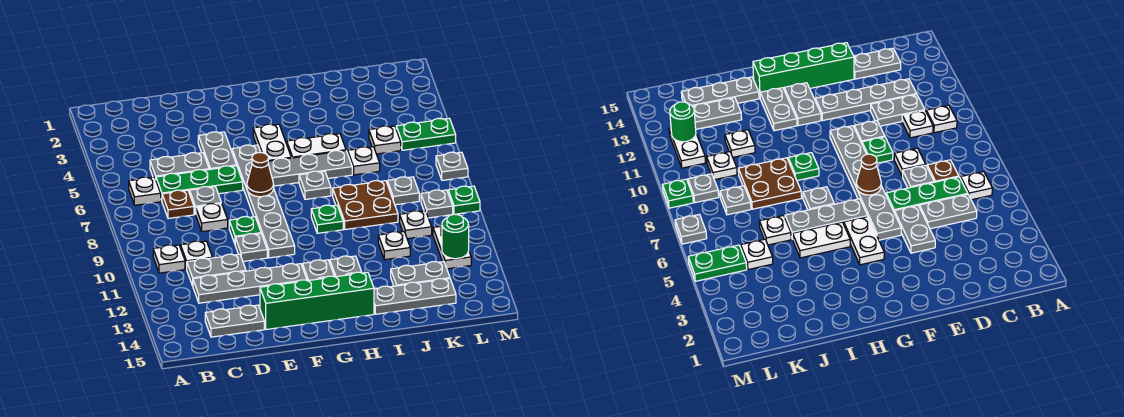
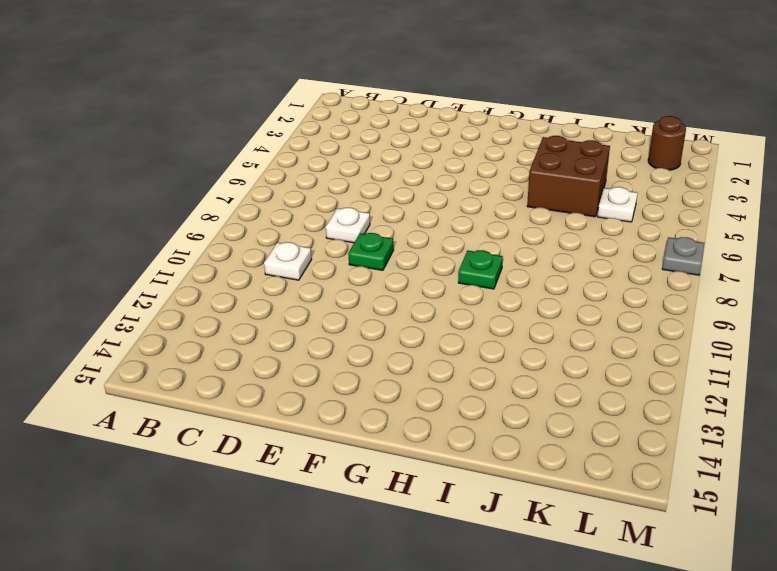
brown brick I4:J5 level 1 -> white plate H5:I5 level 1
brown round brick L2 level 1 -> none
none -> white plate B6 level 1
none -> white plate B10 level 1
none -> grey plate C5:D5 level 1
none -> green plate C6:E6 level 1

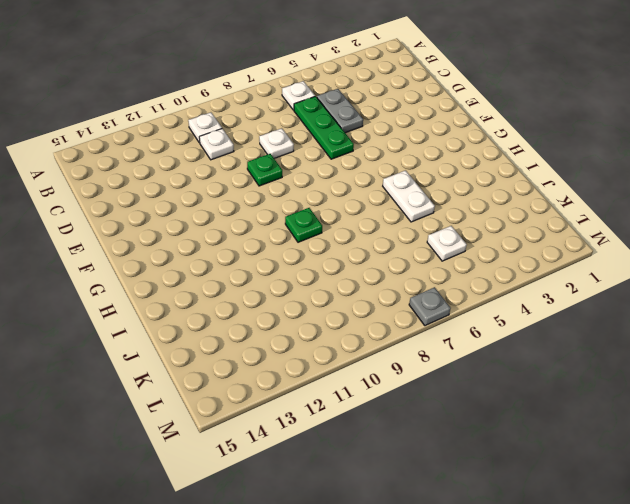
none -> brown plate C7 level 1
none -> grey plate C11:D11 level 1
none -> grey plate C12:F12 level 1
none -> grey plate C14:D14 level 1

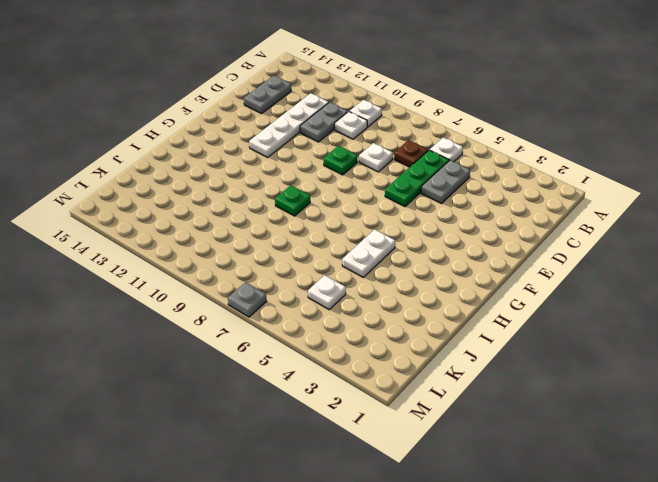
white plate C12:F12 level 1 -> grey plate C12:F12 level 1
none -> grey plate D7 level 1
none -> grey plate E4:E5 level 1
none -> grey plate E10 level 1
none -> green brick E14:H14 level 1

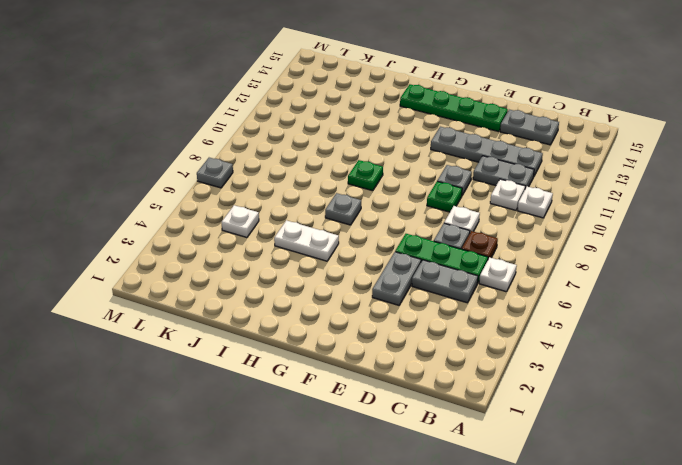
green plate E14:H14 level 1 -> green brick E14:H14 level 1
none -> grey plate F5:F10 level 1
none -> white plate G4:G5 level 1
none -> grey plate G6:I6 level 1
none -> grey plate G12:G13 level 1

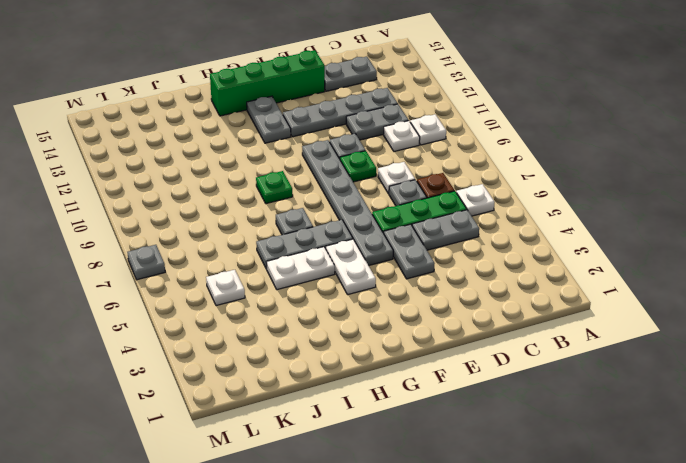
none -> grey plate H12:H13 level 1
none -> brown plate I8:J9 level 1
none -> grey plate I14:K14 level 1
none -> white plate J6 level 1

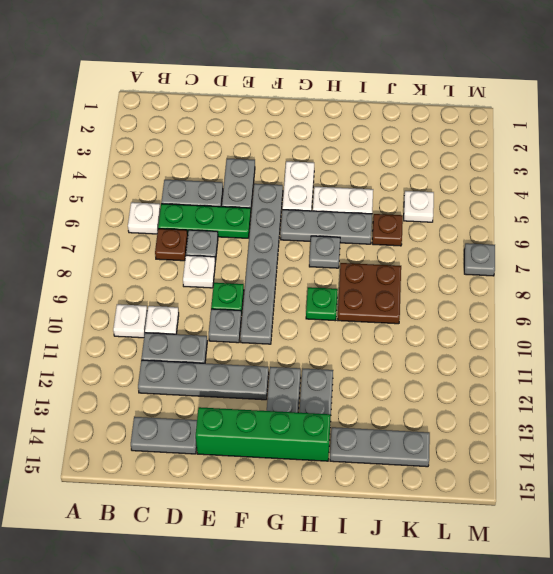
brown plate J6 level 1 -> white plate J6 level 1
none -> white plate J11 level 1
none -> grey plate J13:K13 level 1
none -> grey plate K8 level 1
none -> white plate K10 level 1

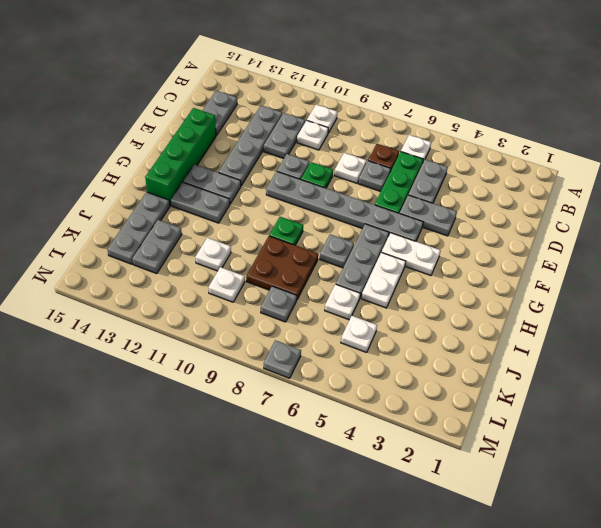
none -> green plate L5:M5 level 1
none -> grey plate L9 level 1
none -> white plate L11:L12 level 1
none -> green plate M9 level 1

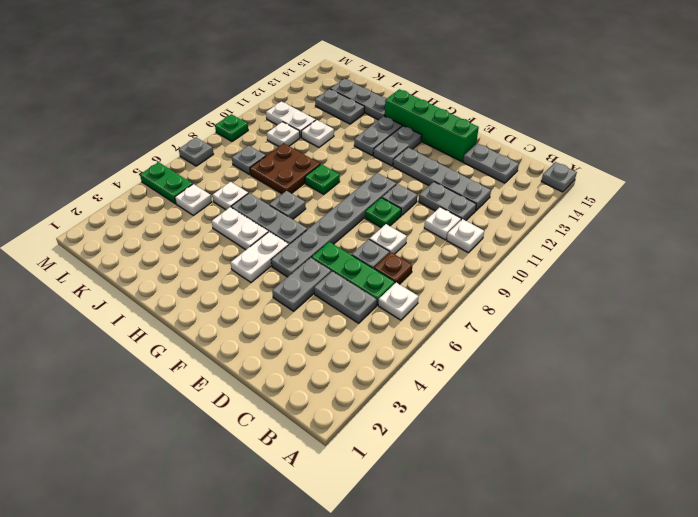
grey plate A15 level 1 -> grey plate L9 level 1
white plate K11:L11 level 1 -> white plate L11:L12 level 1
none -> brown cone F7 level 2
none -> green round brick L12 level 2

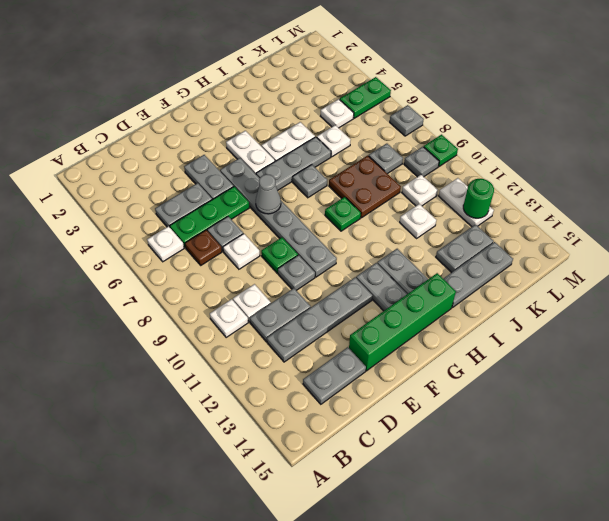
grey cone F7 level 2 -> brown cone F7 level 2

